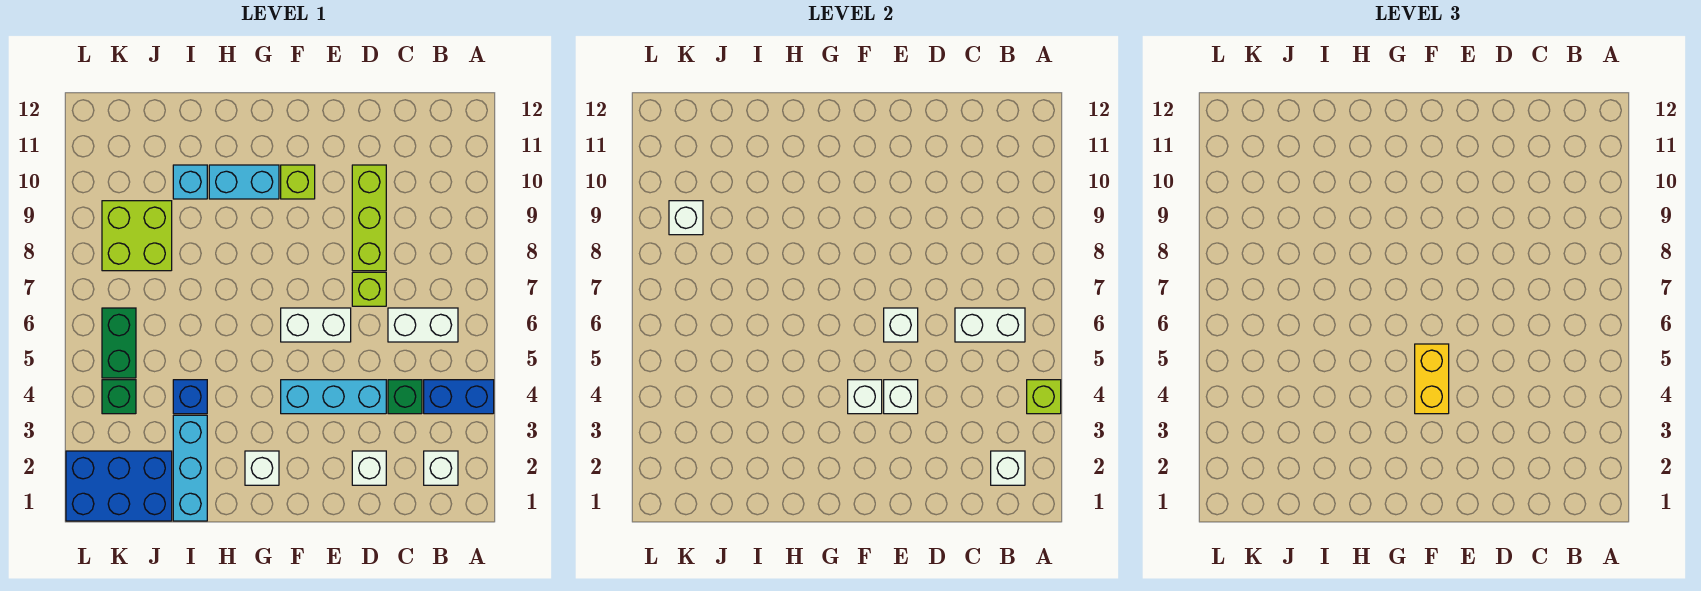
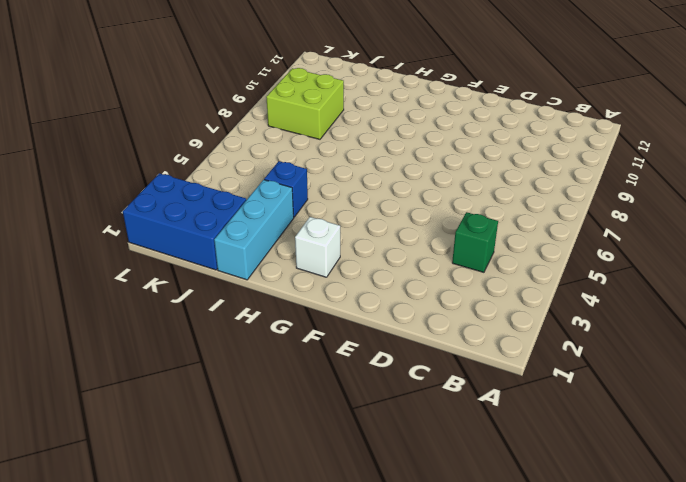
none -> blue brick A4:B4 level 1
none -> white brick B2 level 1
none -> white brick B6:C6 level 1

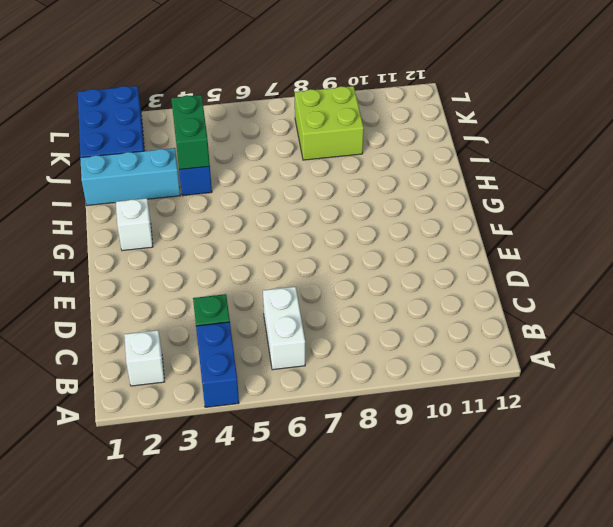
green brick I4:J4 level 2 -> green brick K5:K6 level 1
none -> white brick D2 level 1
none -> cyan brick D4:F4 level 1
none -> lime brick D7 level 1

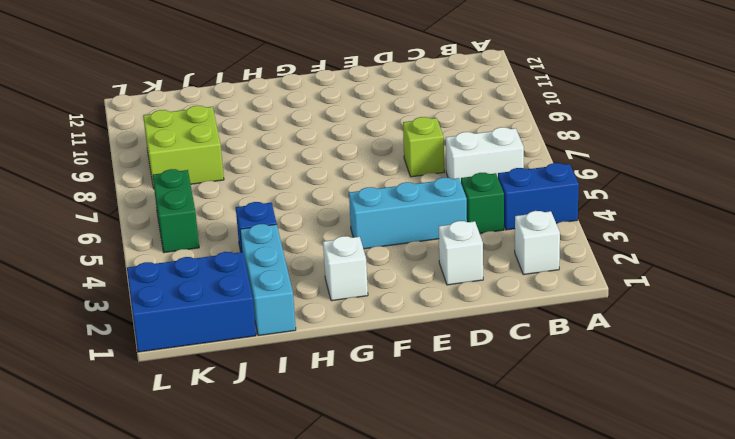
none -> lime brick D8:D10 level 1
none -> white brick E6:F6 level 1
none -> lime brick F10 level 1

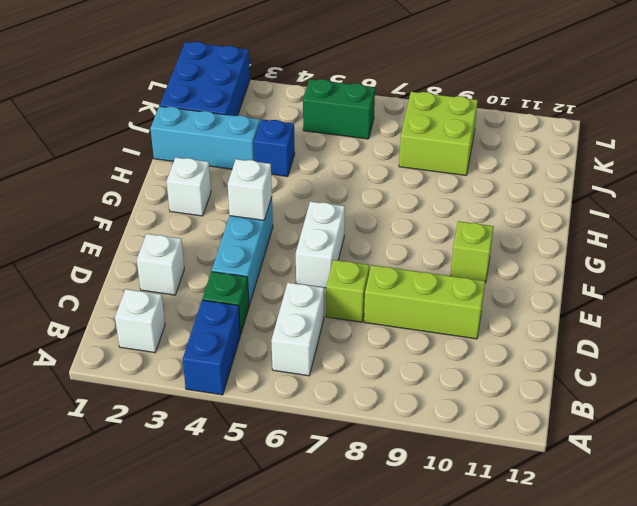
none -> cyan brick G10:H10 level 1
none -> cyan brick I10 level 1
none -> green brick K4 level 1

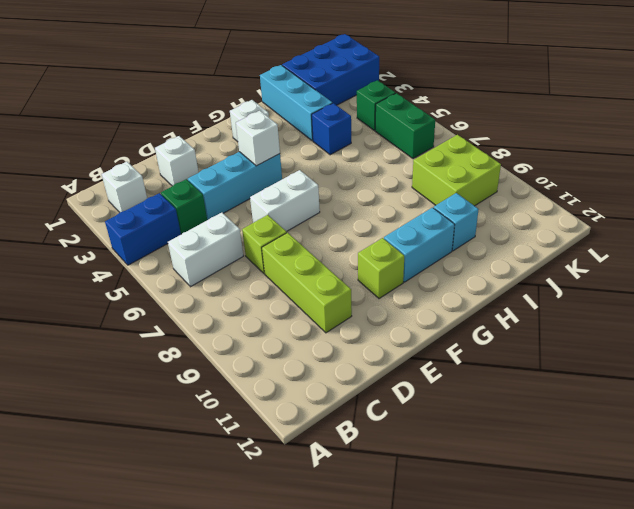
none -> lime brick A4 level 2
none -> white brick B2 level 2
none -> white brick B6:C6 level 2

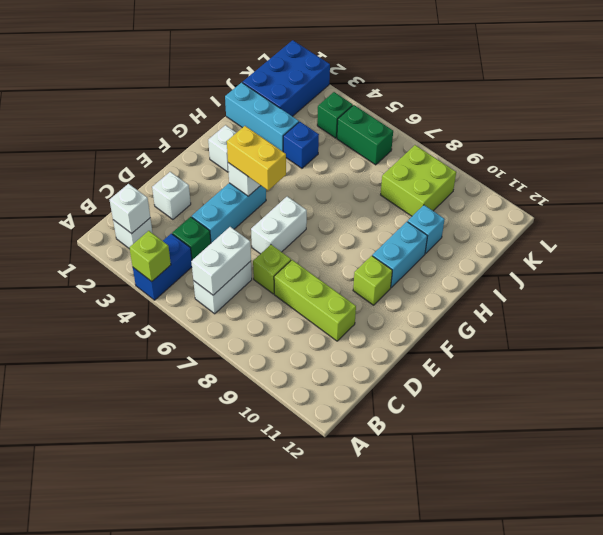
none -> white brick E4 level 2
none -> white brick E6 level 2
none -> white brick K9 level 2

